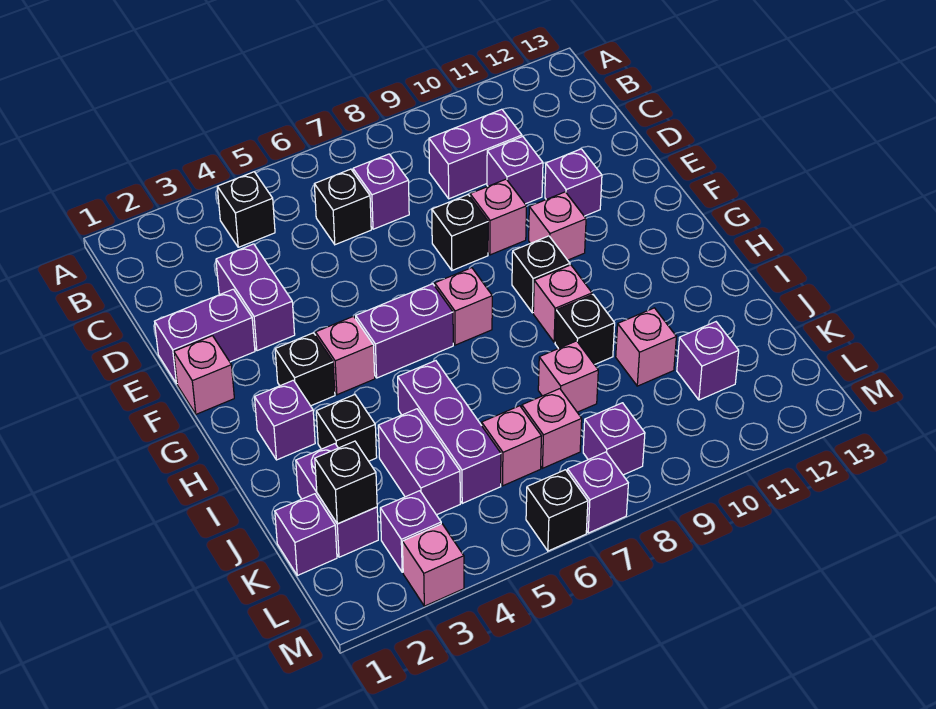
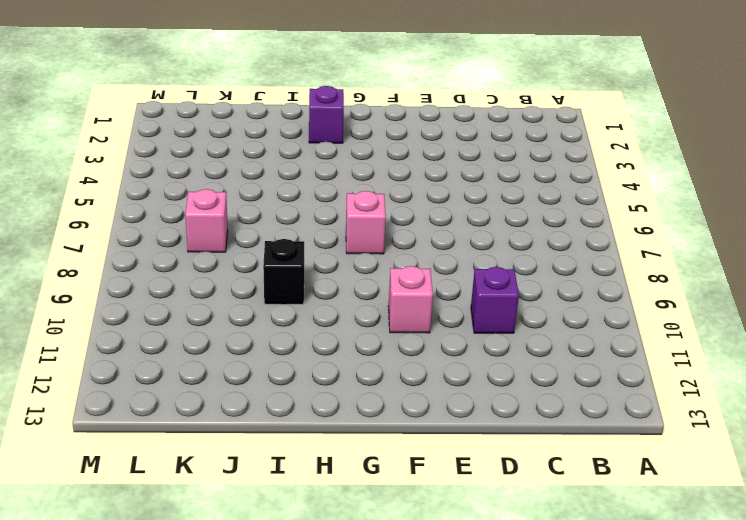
none -> black brick B4 level 1
none -> black brick C6 level 1
none -> purple brick C7 level 1
none -> purple brick C9:C10 level 1

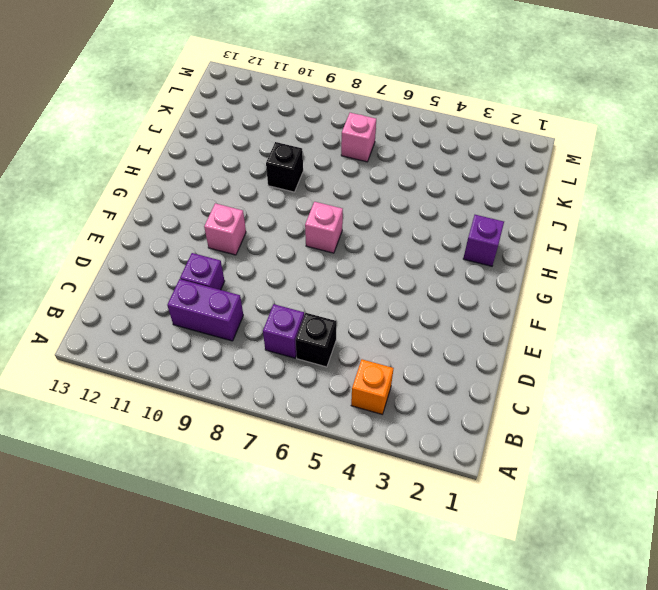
orange brick B4 level 1 -> black brick B4 level 1
none -> purple brick D3:E3 level 1
none -> purple brick E1:E2 level 1
none -> black brick E8 level 1
none -> pink brick E9 level 1

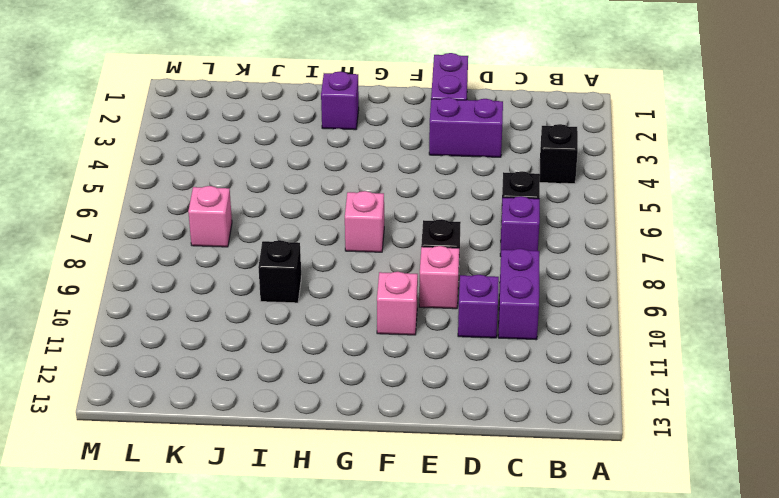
none -> purple brick E11 level 1
none -> pink brick F1 level 1
none -> black brick G3 level 1
none -> pink brick G4 level 1

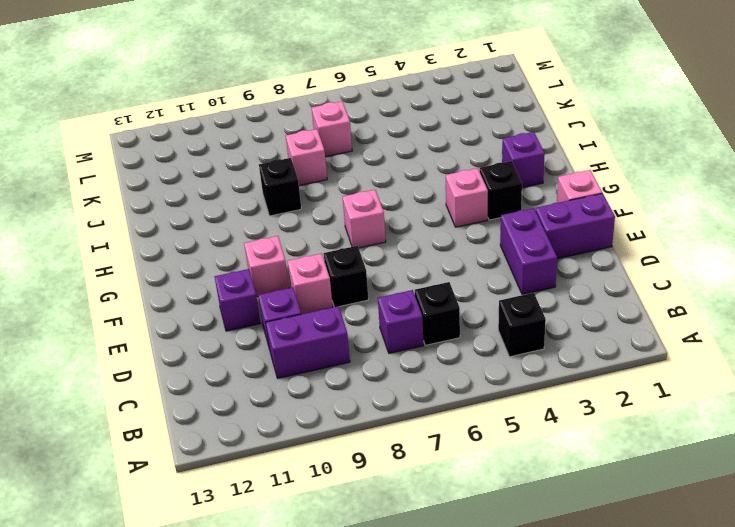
none -> purple brick G5:G6 level 1
none -> black brick G9 level 1
none -> pink brick H9 level 1
none -> black brick I3 level 1

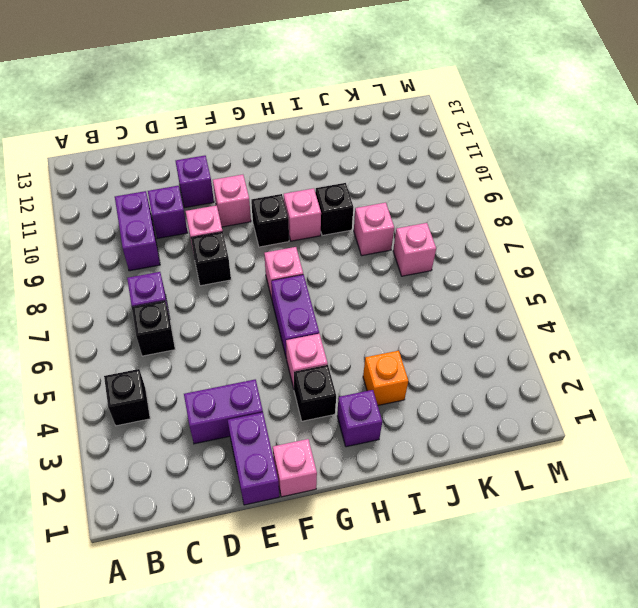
orange brick I3 level 1 -> black brick I3 level 1
none -> purple brick I5:K5 level 1
none -> purple brick J2:K2 level 1
none -> purple brick J4:K4 level 1
none -> pink brick J10 level 1

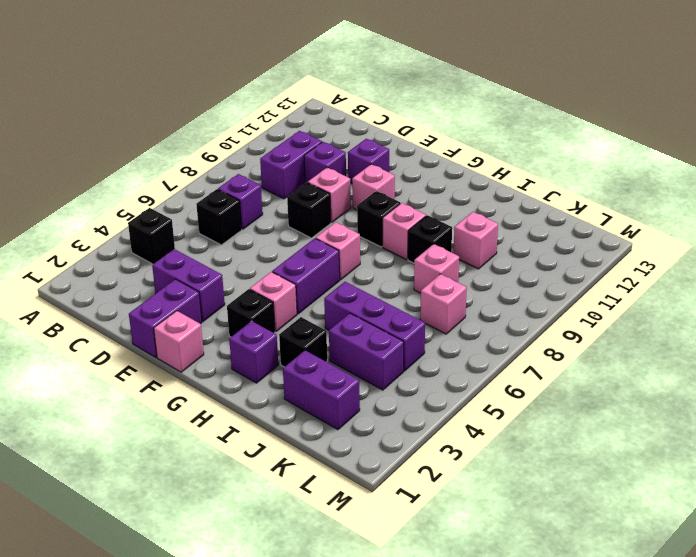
none -> purple brick K1 level 1
none -> pink brick K6 level 1
none -> purple brick K11 level 1
none -> purple brick L3 level 1

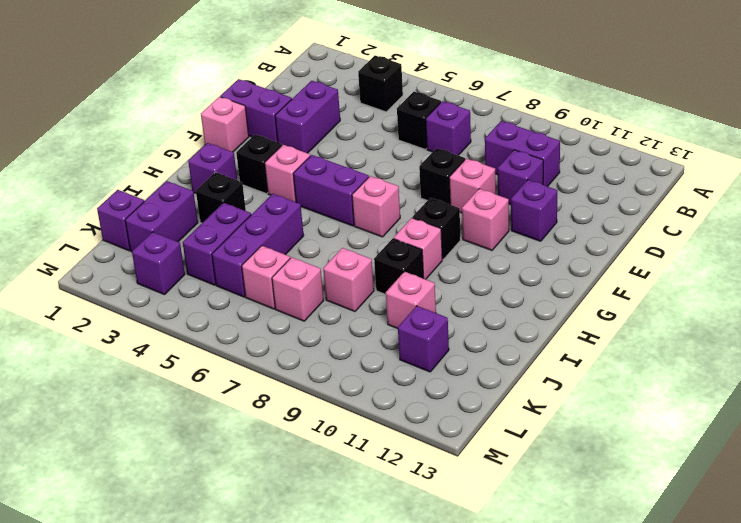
none -> purple brick L8 level 1
none -> pink brick M3 level 1
none -> black brick M6 level 1
none -> purple brick M7 level 1

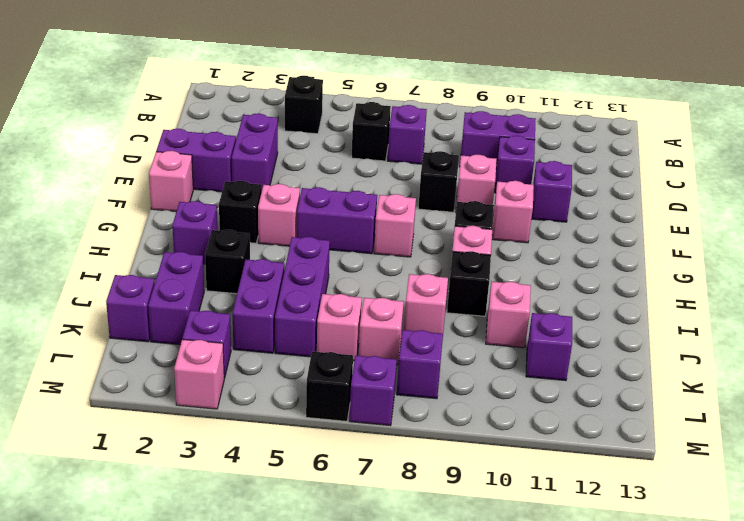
none -> black brick K2 level 2

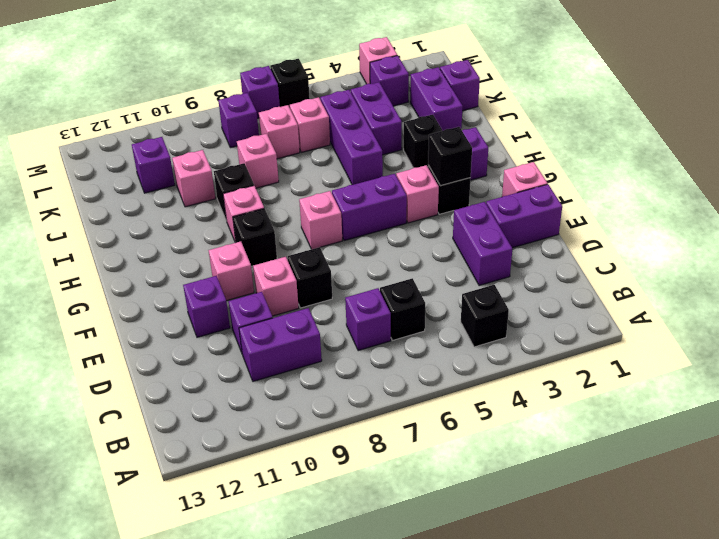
black brick G3 level 2 -> black brick K2 level 2

